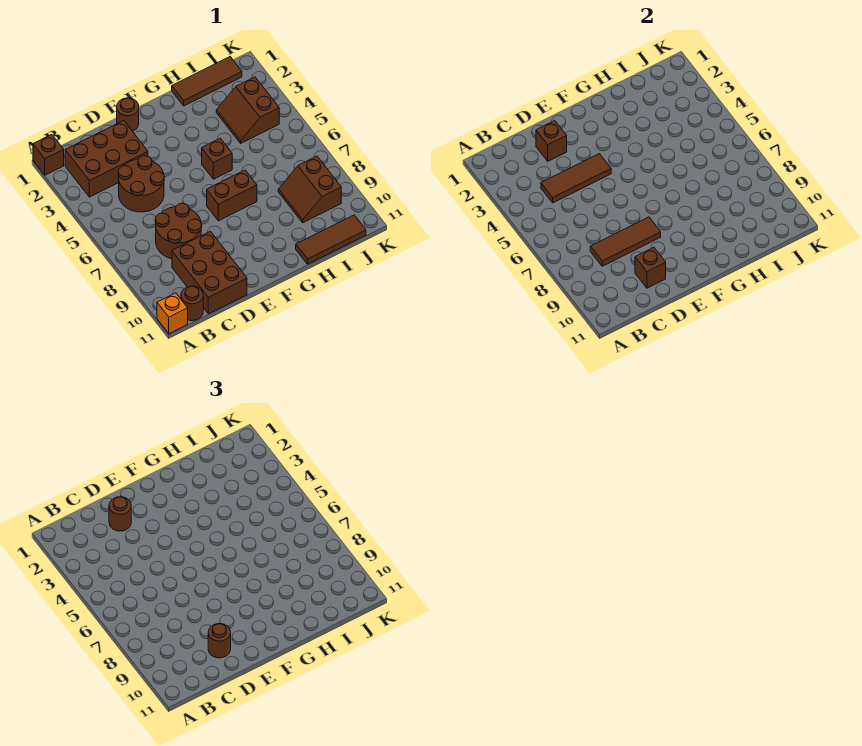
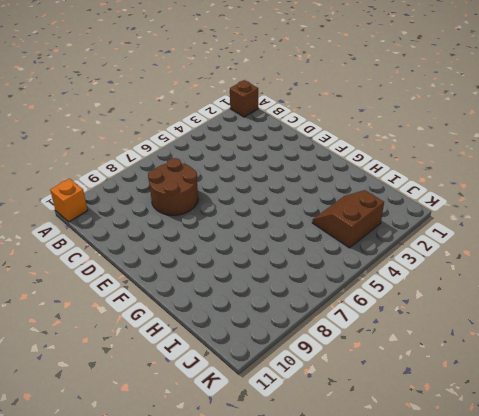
none -> brown brick B2:D3 level 1
none -> brown round brick B11 level 1
none -> brown round brick C4:D5 level 1

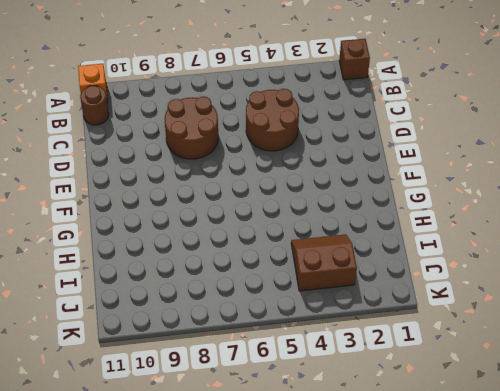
none -> brown brick B2:D3 level 1
none -> brown brick C9:D11 level 1
none -> brown round brick E1 level 1

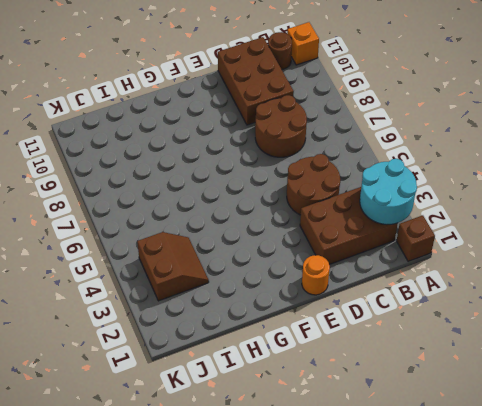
cyan round brick A2:B3 level 2 -> none
orange round brick E1 level 1 -> brown round brick E1 level 1
none -> brown brick F7:G7 level 1
none -> brown brick G5 level 1
none -> brown tile H1:J1 level 1

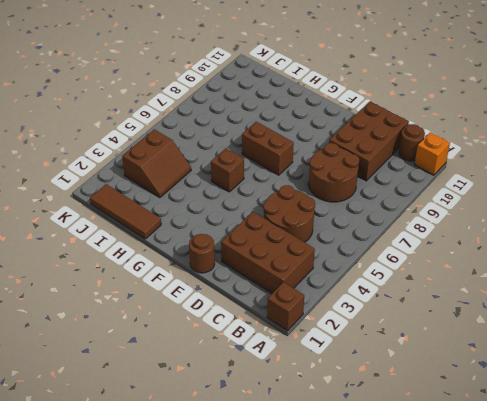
none -> brown tile H11:J11 level 1
none -> brown slope I8:J9 level 1 top J
none -> brown tile C4:E4 level 2

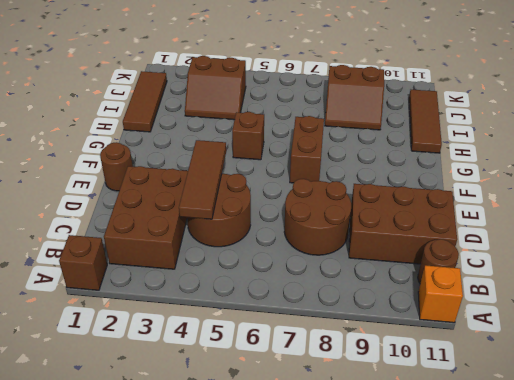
none -> brown tile C8:E8 level 2
none -> brown brick D2 level 2
none -> brown brick D10 level 2

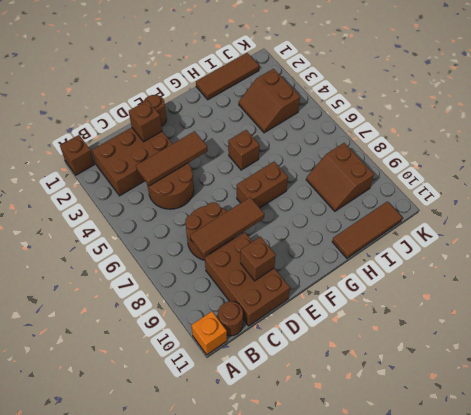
none -> brown round brick D2 level 3
none -> brown round brick D10 level 3

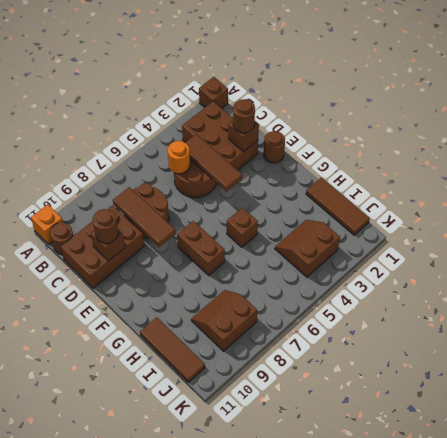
orange round brick C5 level 2 -> none

